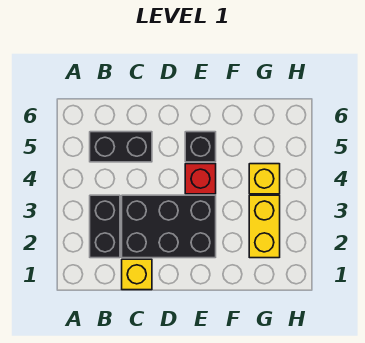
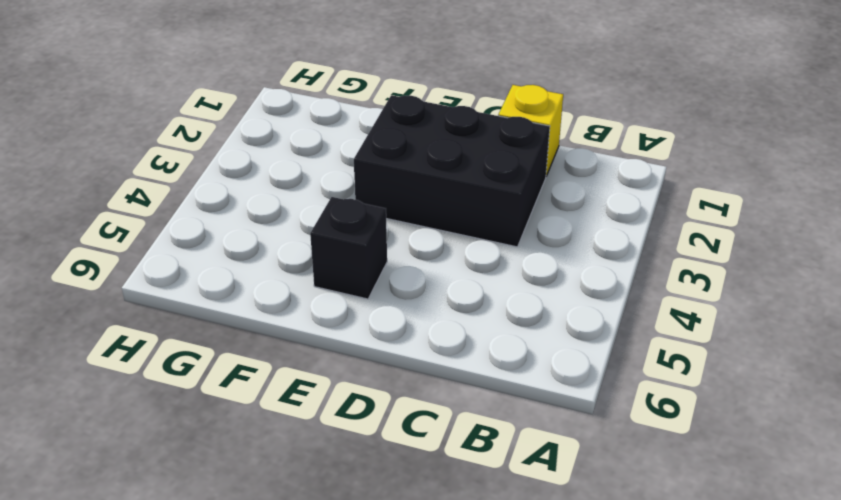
none -> black brick B2:B3 level 1
none -> black brick B5:C5 level 1

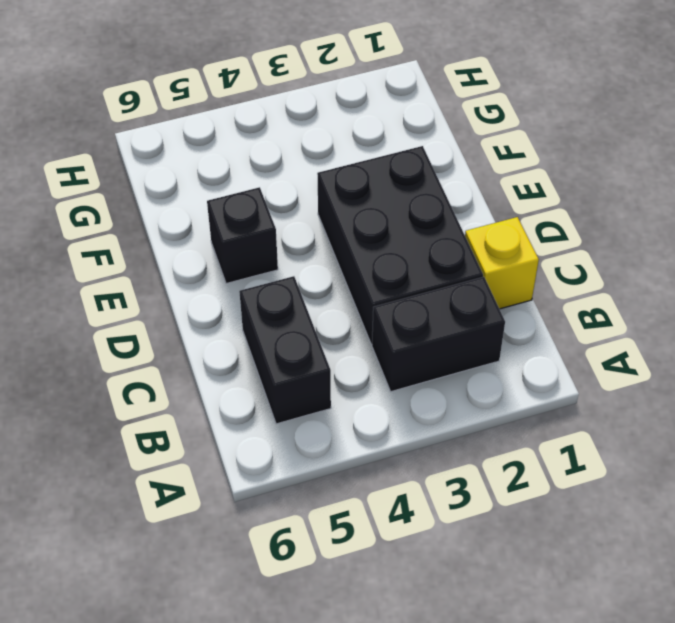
none -> red brick E4 level 1
none -> yellow brick G2:G3 level 1

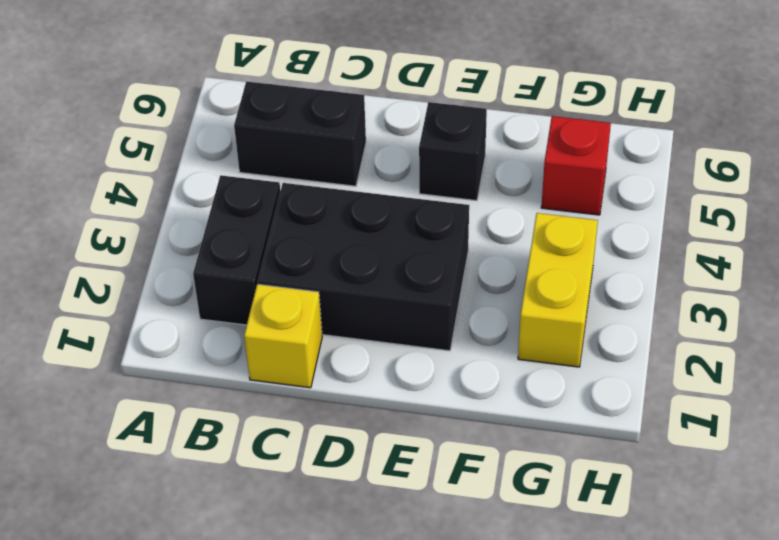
red brick G5 level 1 -> red brick E4 level 1
none -> yellow brick G4 level 1

